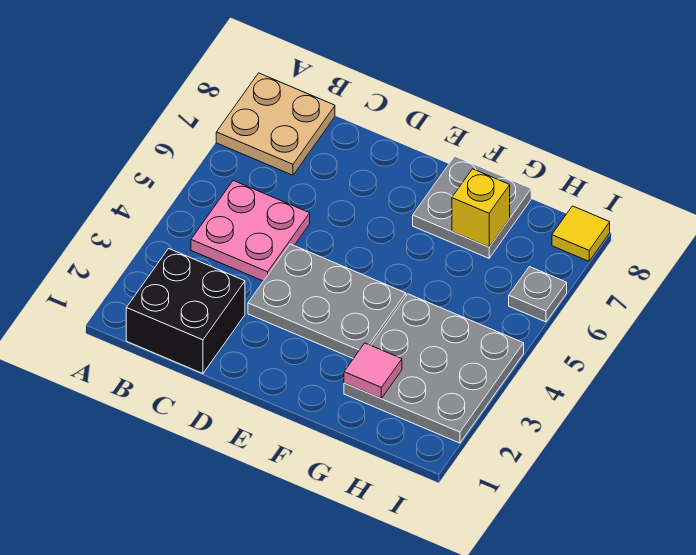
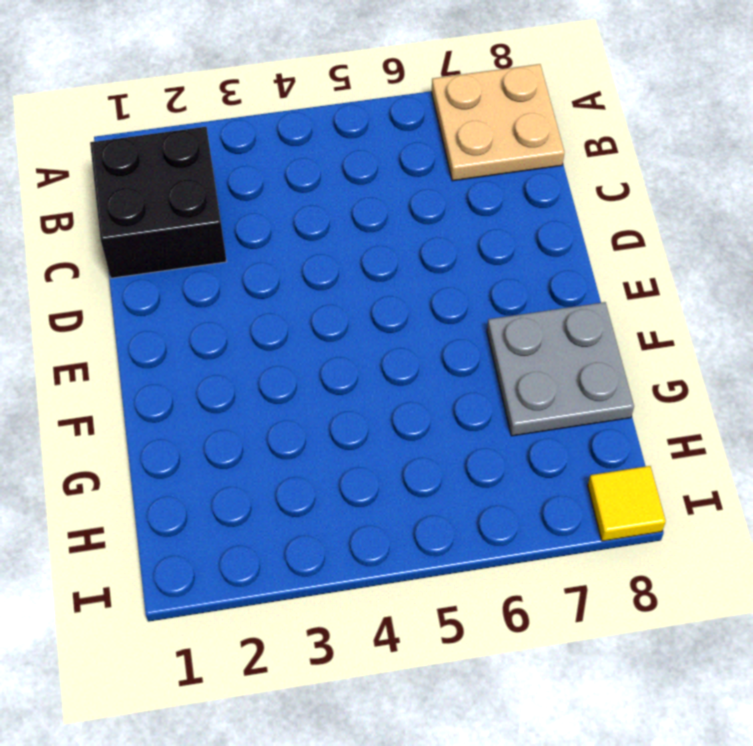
none -> pink plate B4:C5 level 1
none -> grey plate D3:F4 level 1

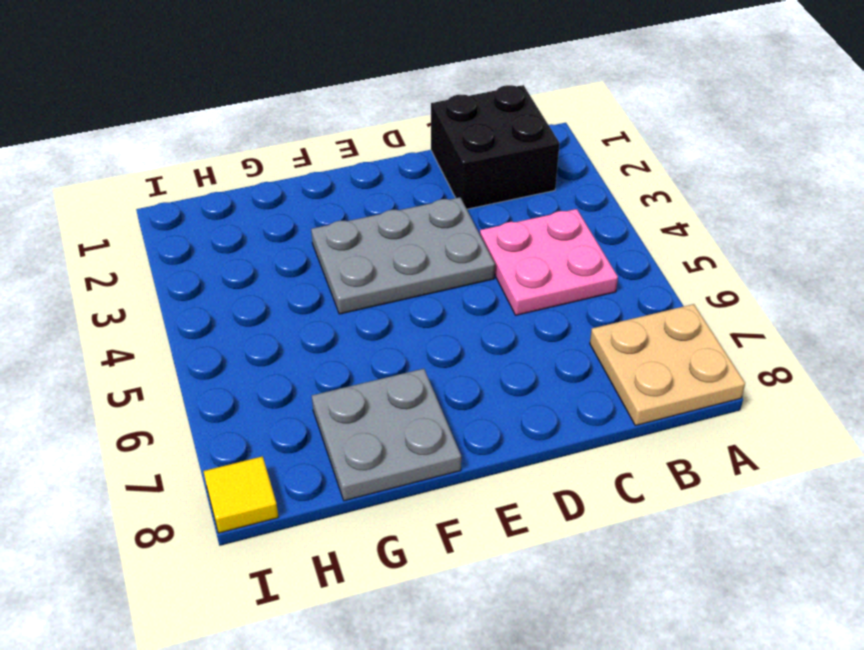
none -> grey plate G2:I4 level 1
none -> grey plate I6 level 1

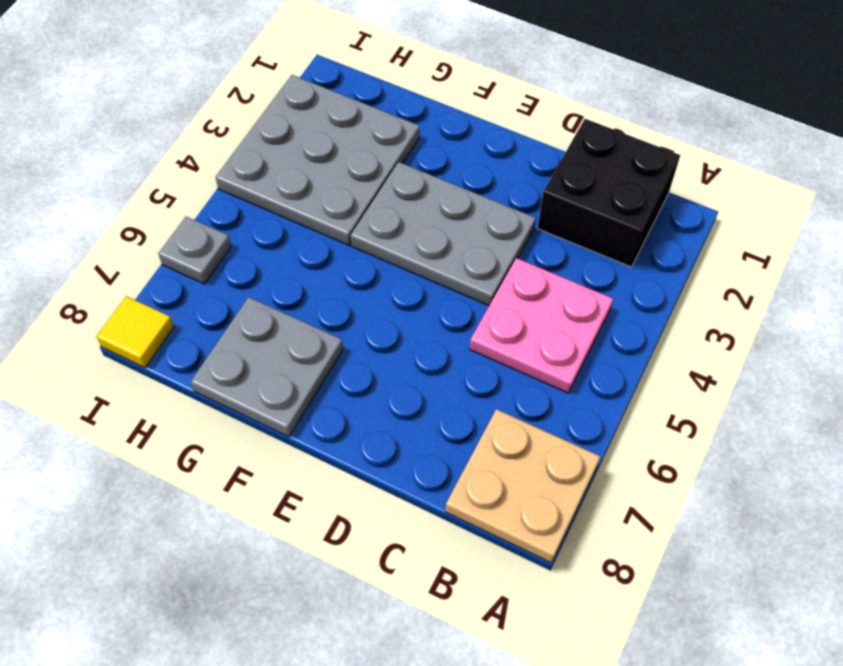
none -> pink tile G2 level 2
none -> yellow brick G7 level 2

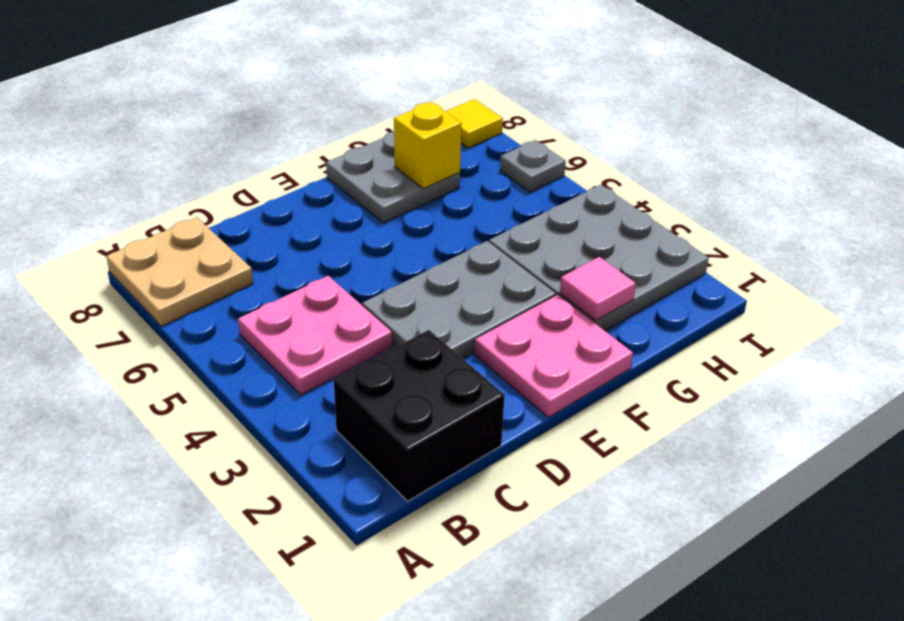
pink plate E1:F2 level 1 -> none

